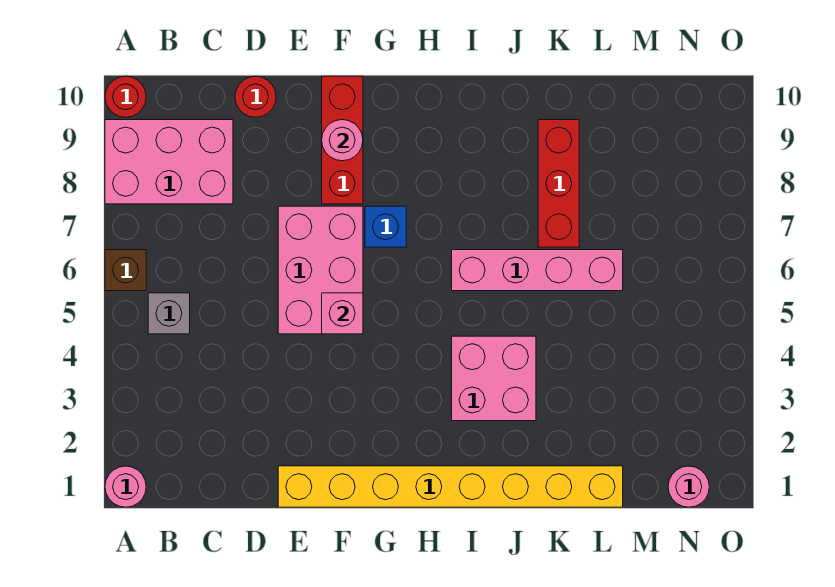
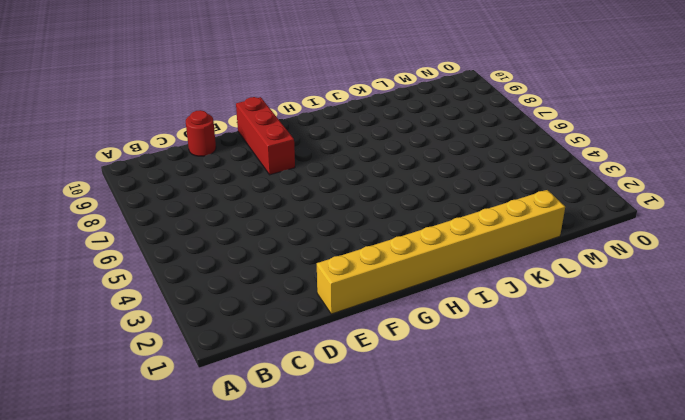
none -> pink round brick A1 level 1
none -> brown brick A6 level 1
none -> pink brick A8:C9 level 1

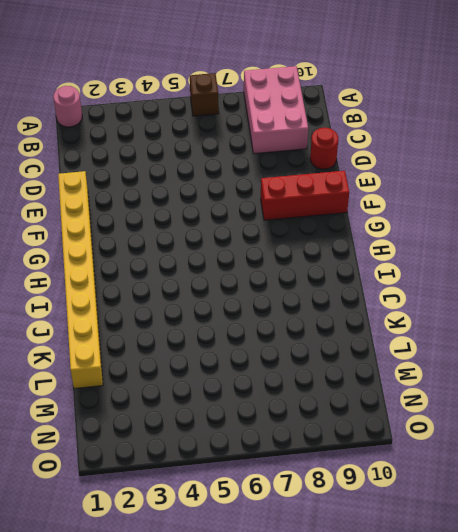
none -> red round brick A10 level 1
none -> grey brick B5 level 1
none -> pink brick E5:F7 level 1

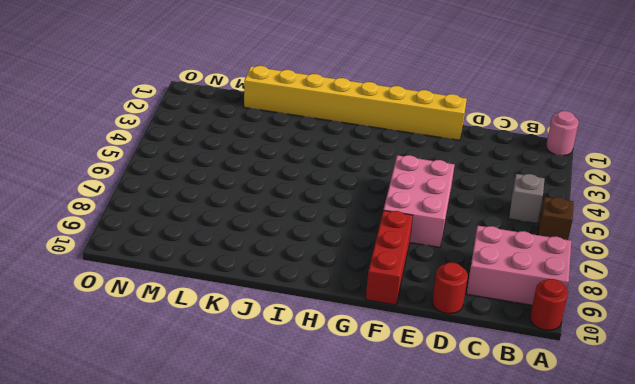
none -> blue brick G7 level 1
none -> pink brick I3:J4 level 1
none -> pink brick I6:L6 level 1

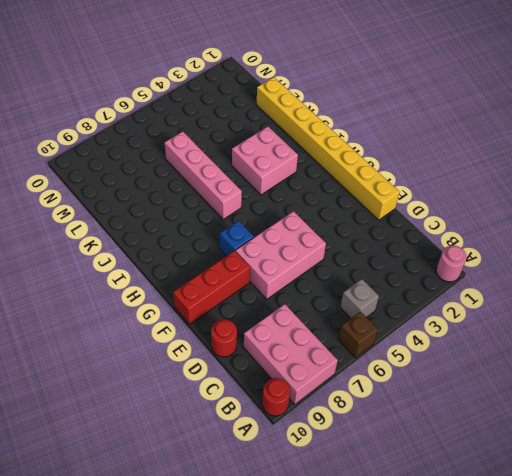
none -> red brick K7:K9 level 1
none -> pink round brick N1 level 1
none -> pink brick F5 level 2

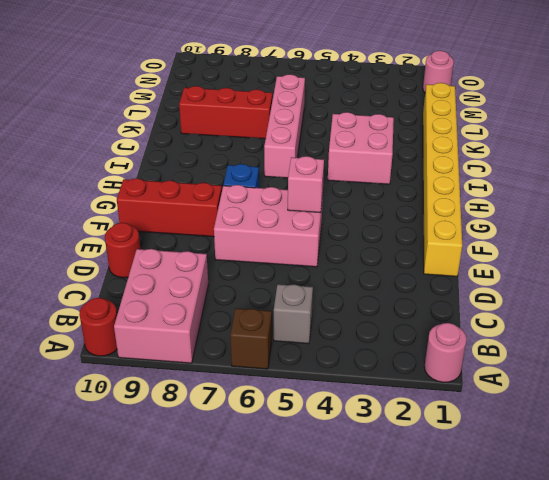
none -> pink round brick F9 level 2

